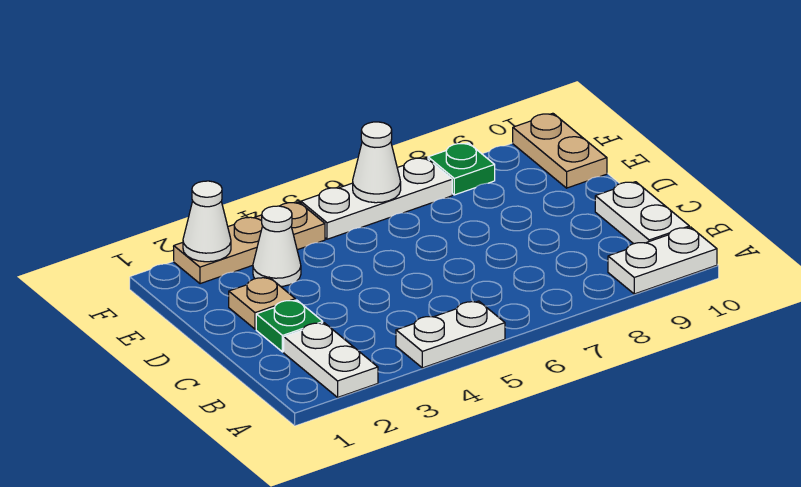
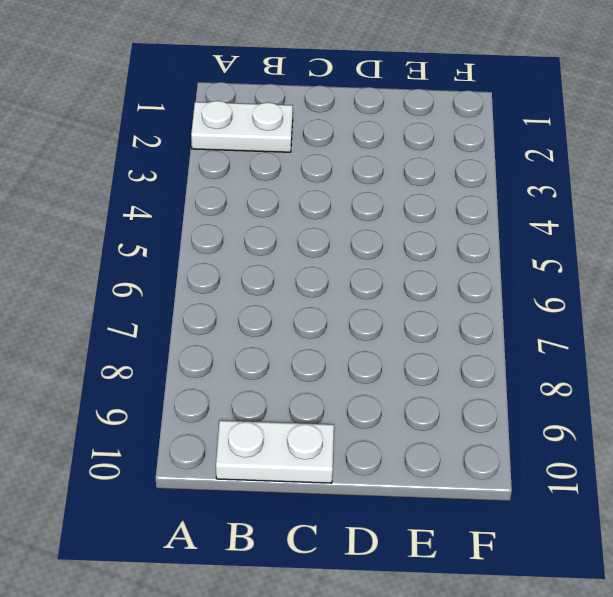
none -> white plate A4:A5 level 1
none -> white plate A9:A10 level 1
none -> green plate C2 level 1

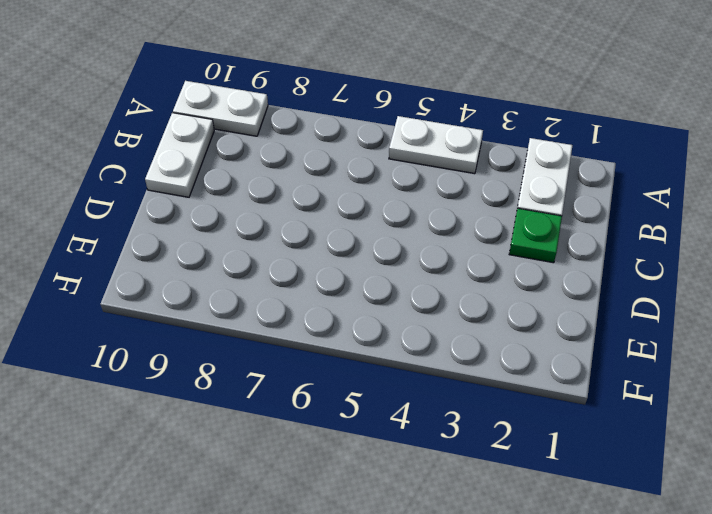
none -> tan plate D2 level 1
none -> white cone E3 level 1
none -> tan plate E10:F10 level 1

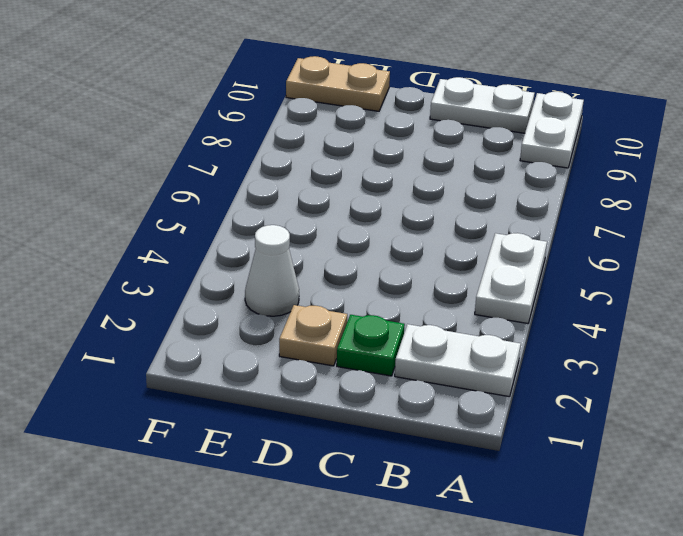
none -> tan plate F2:F4 level 1
none -> white plate F5:F7 level 1
none -> green plate F8 level 1

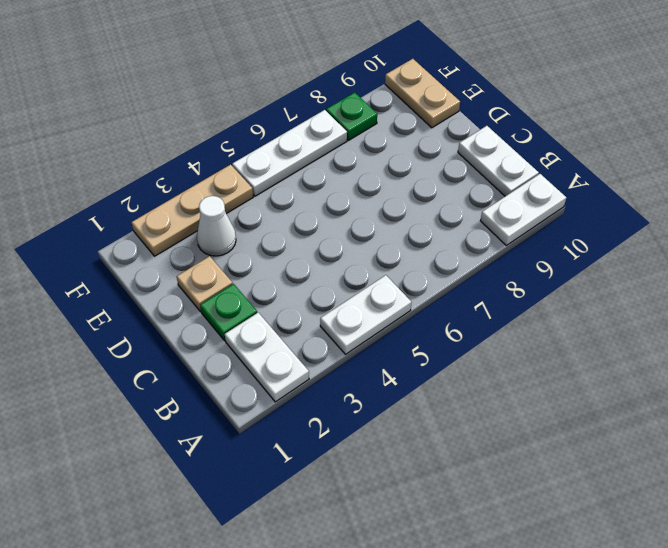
none -> white cone F2 level 2
none -> white cone F6 level 2

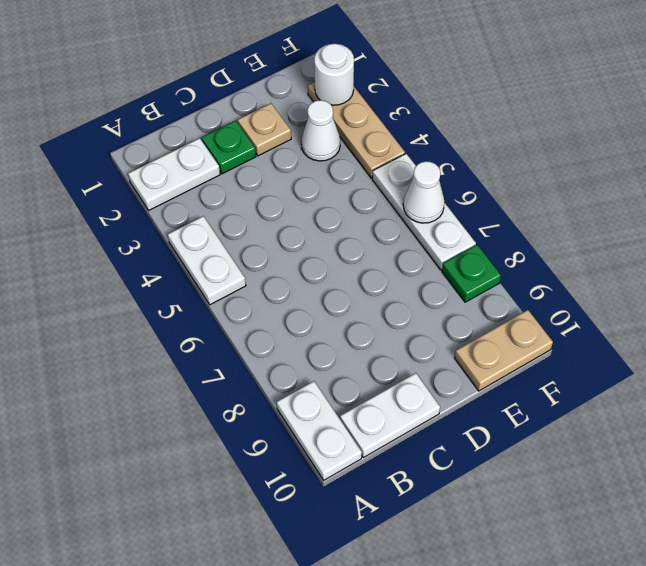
white round brick F2 level 2 -> white cone F2 level 2

